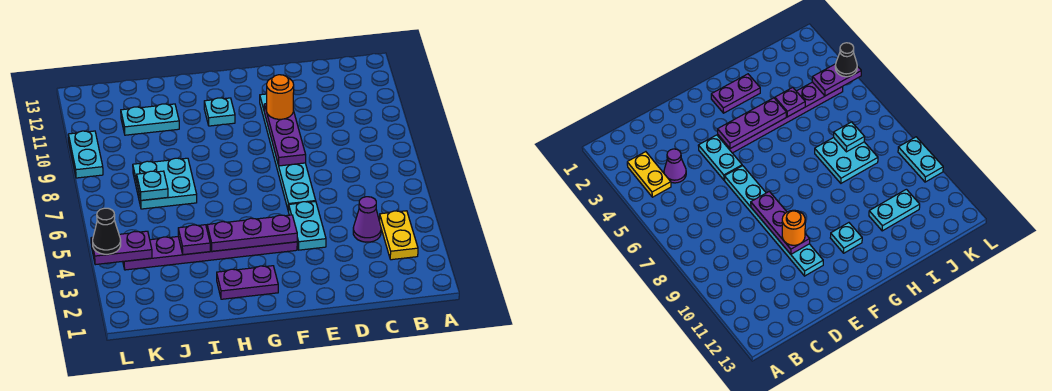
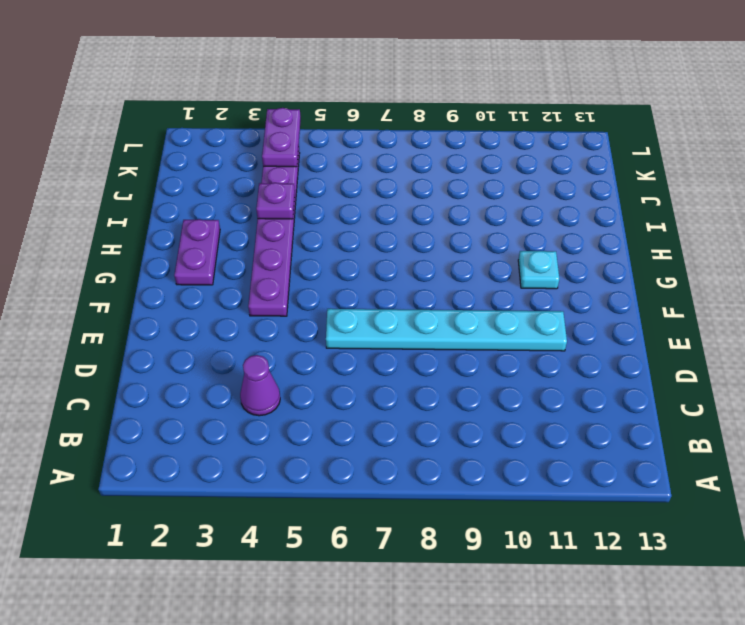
none -> yellow plate B3:B4 level 1
none -> cyan plate E4:E5 level 1
none -> cyan plate I7:J8 level 1

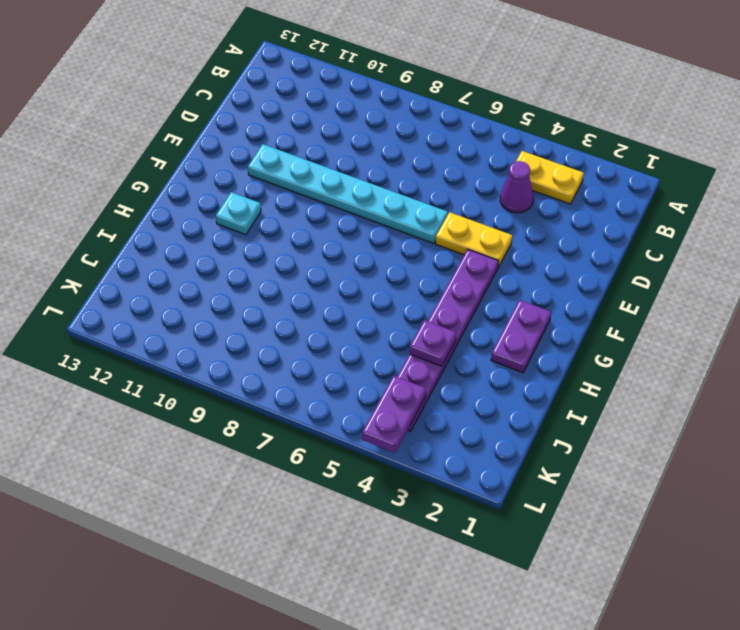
yellow plate E4:E5 level 1 -> cyan plate E4:E5 level 1
none -> cyan plate I7:J8 level 1
none -> cyan plate I11:J11 level 1
none -> cyan plate L9:L10 level 1

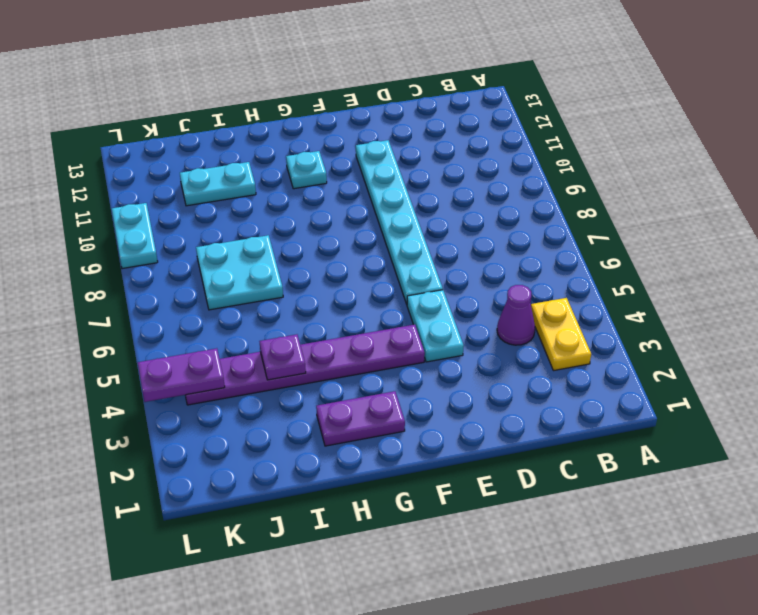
none -> purple plate E8:E10 level 2
none -> purple plate F4:H4 level 2
none -> cyan plate J7 level 2

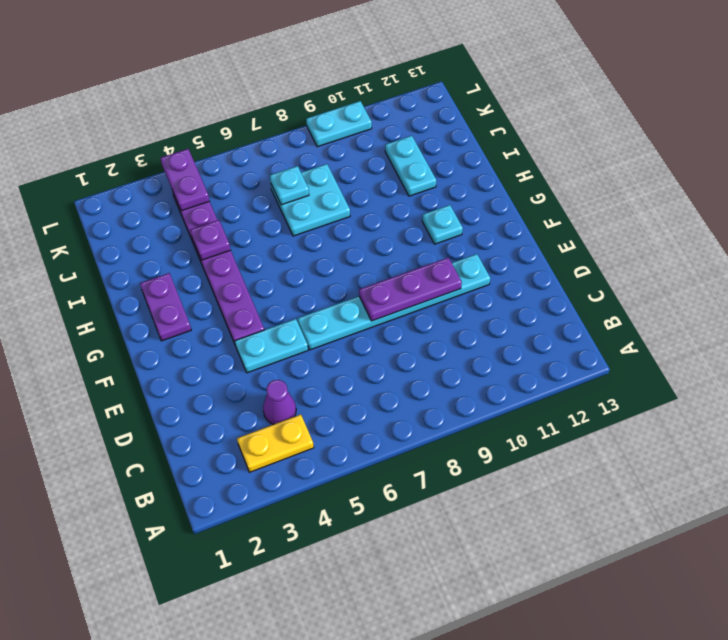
none -> purple plate F4:H4 level 2
none -> orange round brick E10 level 3
none -> black cone L4 level 3

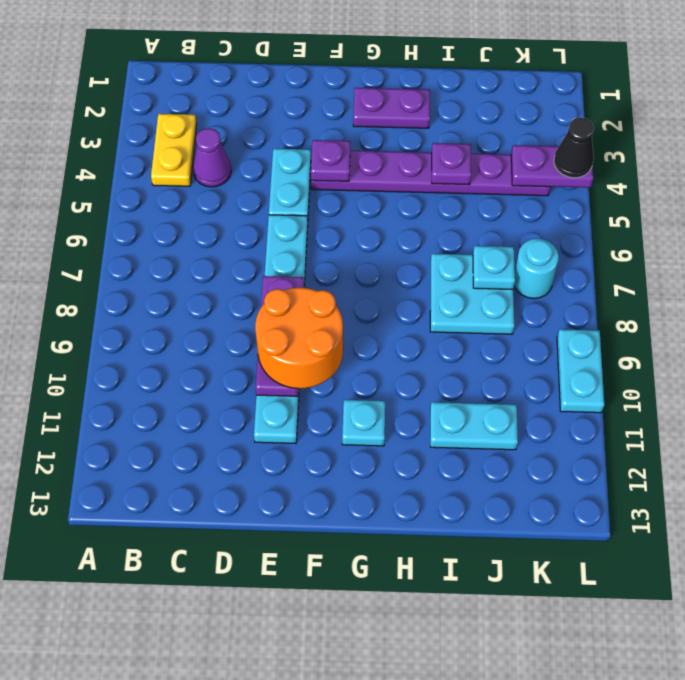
orange round brick E9:F10 level 3 -> orange round brick E10 level 3
purple plate F4 level 2 -> purple plate F4:H4 level 2
cyan round brick K7 level 1 -> none

